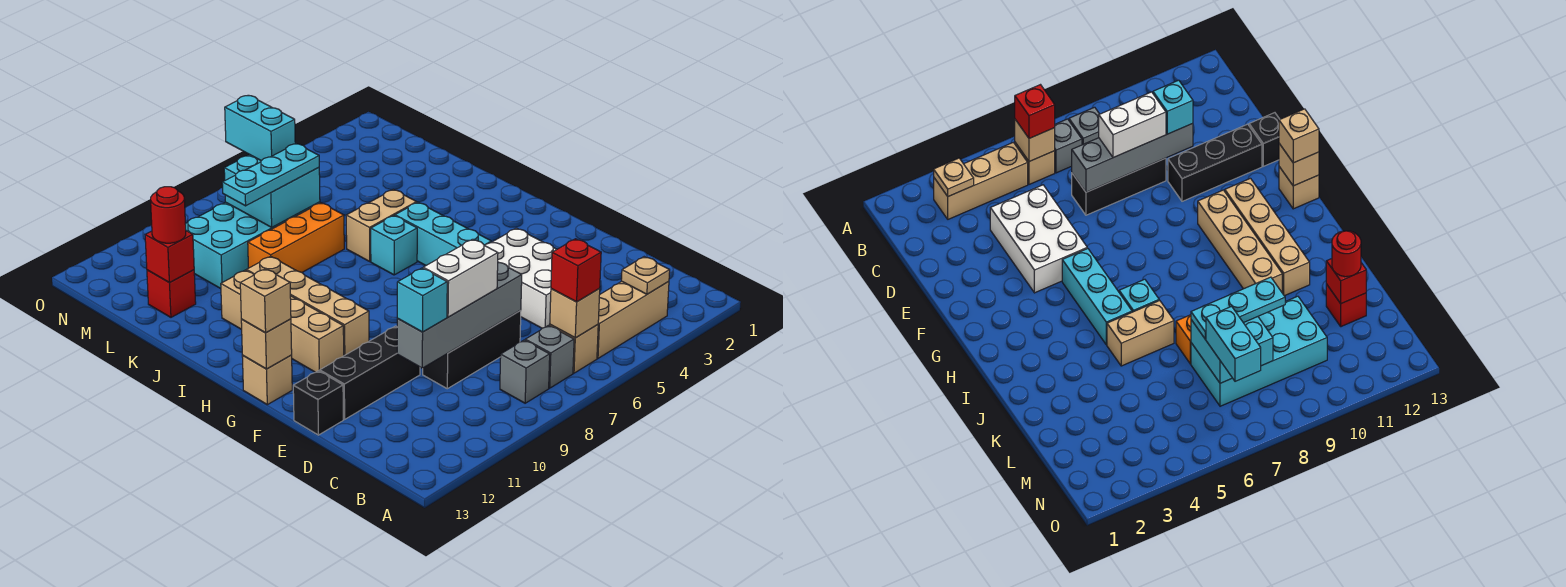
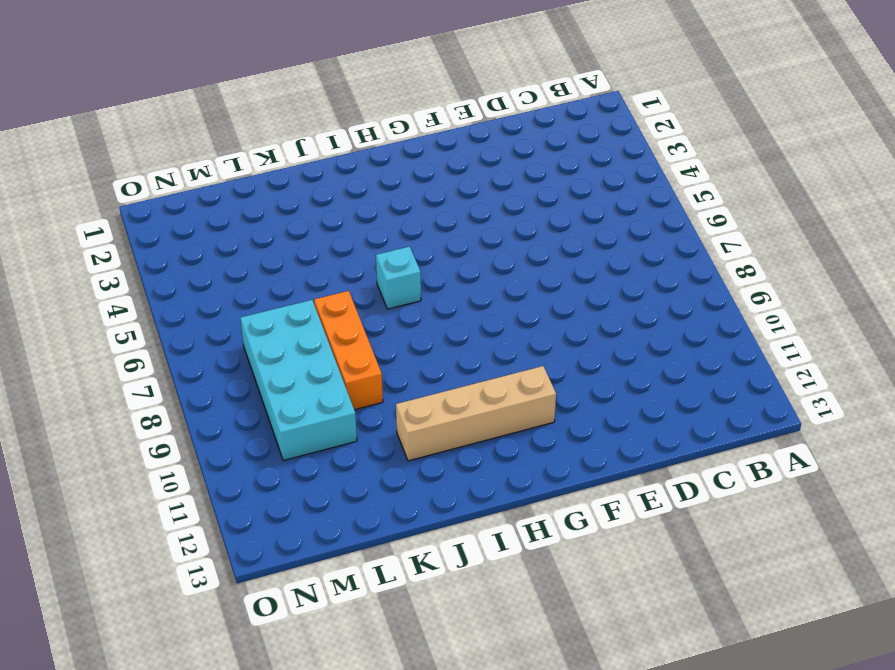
none -> tan brick B3:B5 level 1
none -> tan brick B6 level 1
none -> grey brick B7 level 1
none -> grey brick B8 level 1

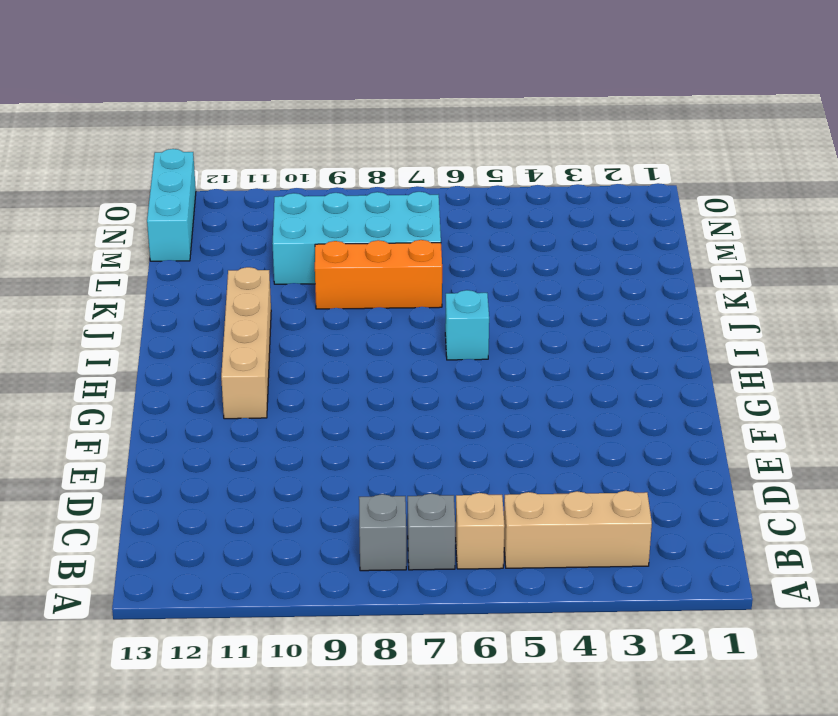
cyan brick M13:O13 level 1 -> cyan brick G5:I5 level 1
none -> white brick D4:F5 level 1
none -> black brick D7:D9 level 1
none -> black brick E10:E12 level 1
none -> black brick E13 level 1

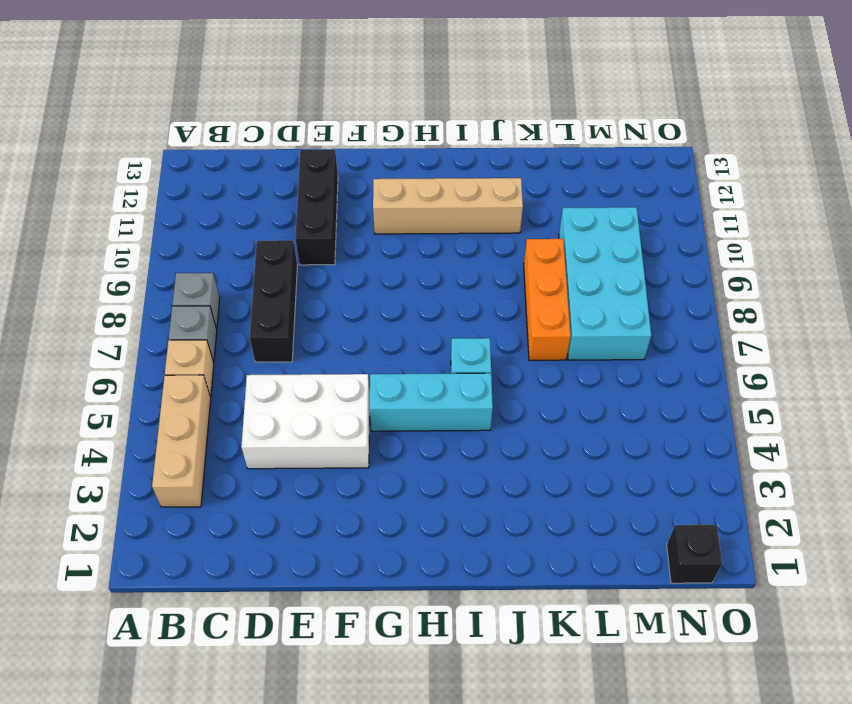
black brick N1 level 1 -> black brick E13 level 1
none -> tan brick G10:J10 level 1
none -> tan brick G13 level 1
none -> tan brick J5:J6 level 1
none -> red brick L12 level 1

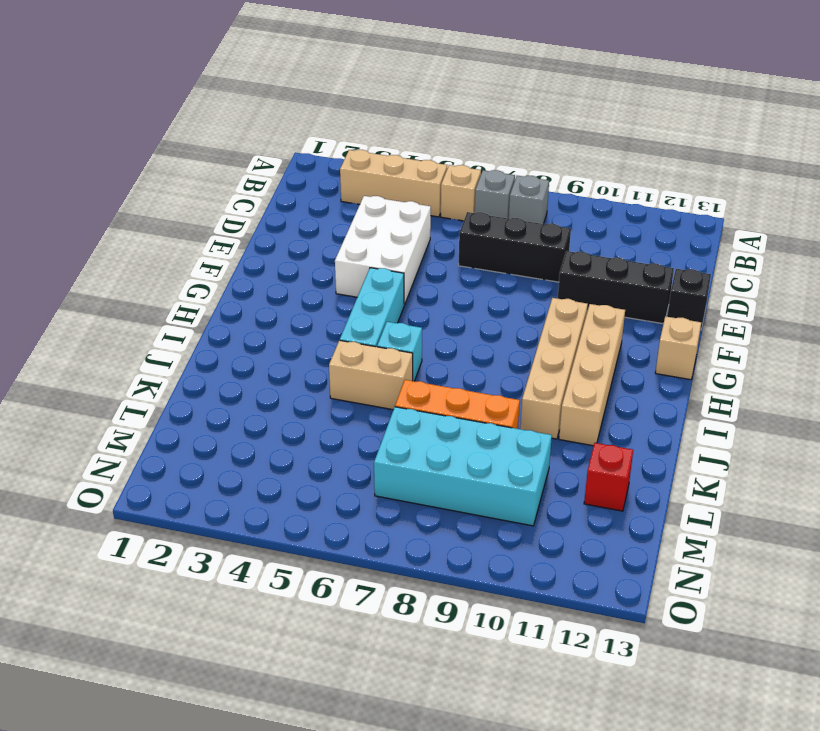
none -> tan plate B3 level 2
none -> tan brick B6 level 2
none -> grey brick D7:D10 level 2
none -> tan brick G13 level 2

